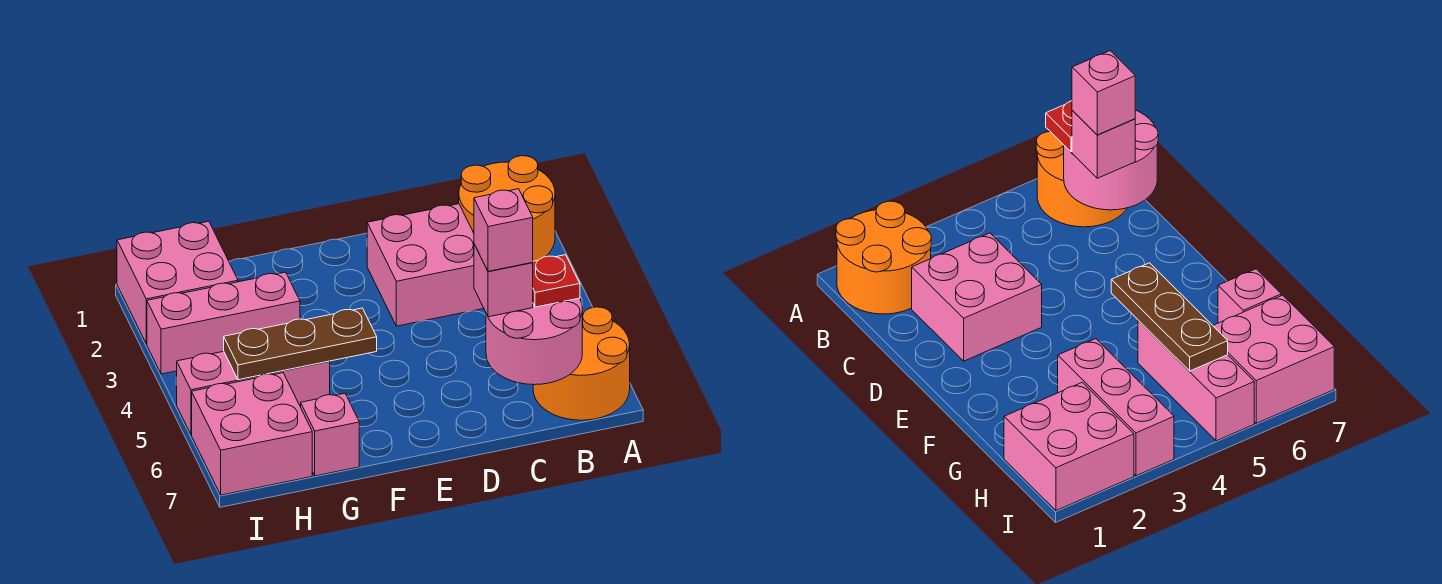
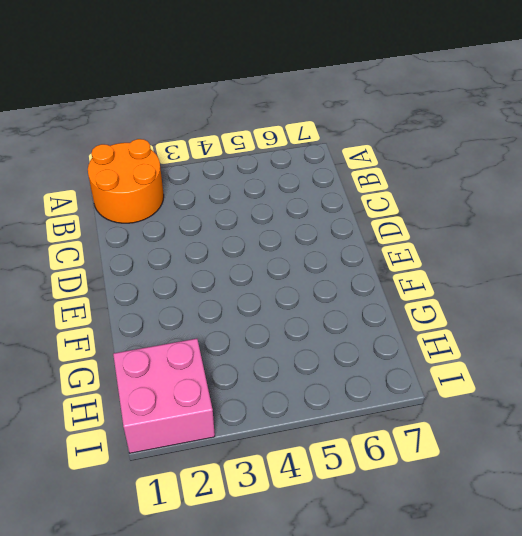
none -> orange round brick A6:B7 level 1
none -> pink brick C2:D3 level 1
none -> pink brick G3:I3 level 1

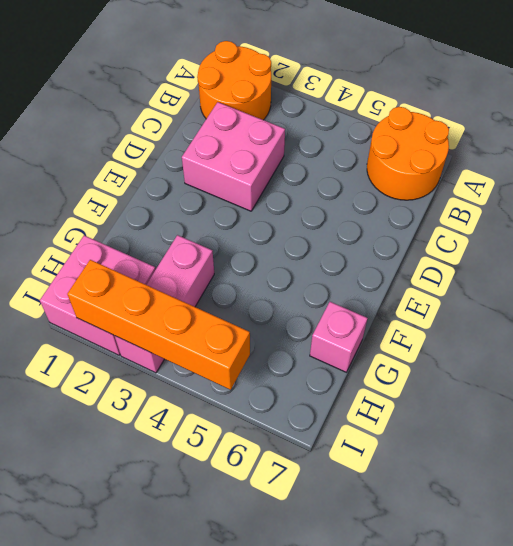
orange brick I2:I5 level 2 -> none
none -> pink brick G5:I5 level 1
none -> pink brick H6:I7 level 1
none -> pink round brick B6:C7 level 2

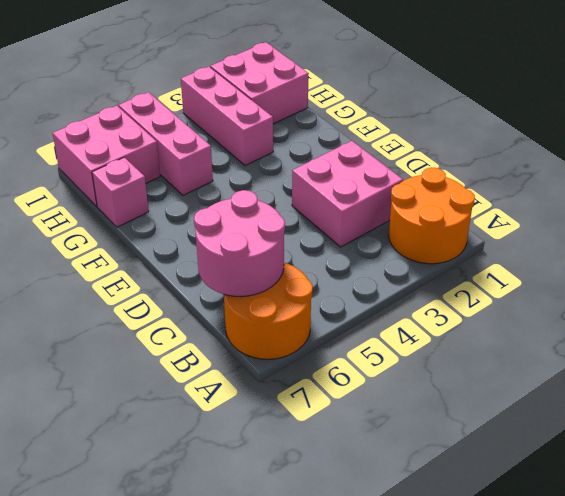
none -> brown plate F5:H5 level 2
none -> red plate B6 level 3
none -> pink brick C6 level 3

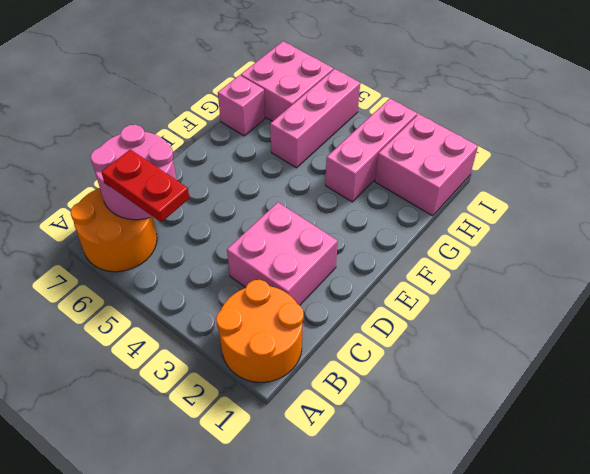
red plate B5:B6 level 3 -> red plate B6 level 3
none -> brown plate F5:H5 level 2
none -> pink brick C6 level 3
none -> pink brick C6 level 4

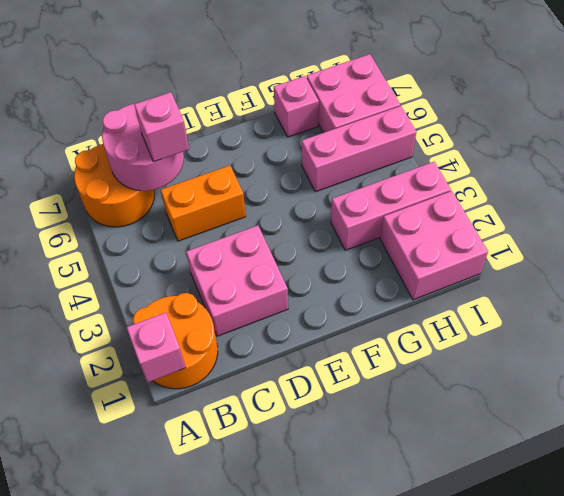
pink brick A1 level 2 -> pink brick C6 level 4
orange brick C5:D5 level 1 -> none
none -> brown plate F5:H5 level 2
none -> red plate B6 level 3

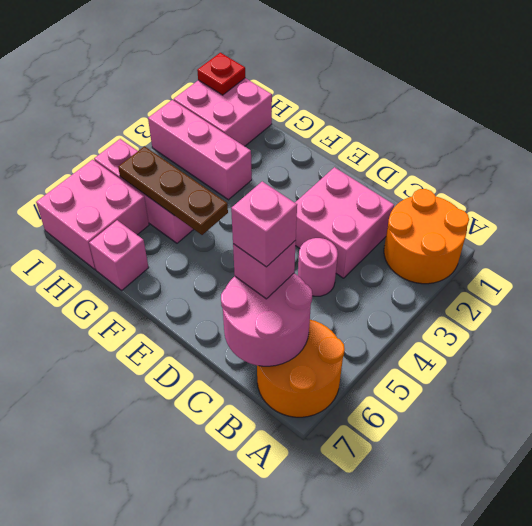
pink round brick C4 level 1 -> none
red plate I1 level 2 -> red plate B6 level 3

